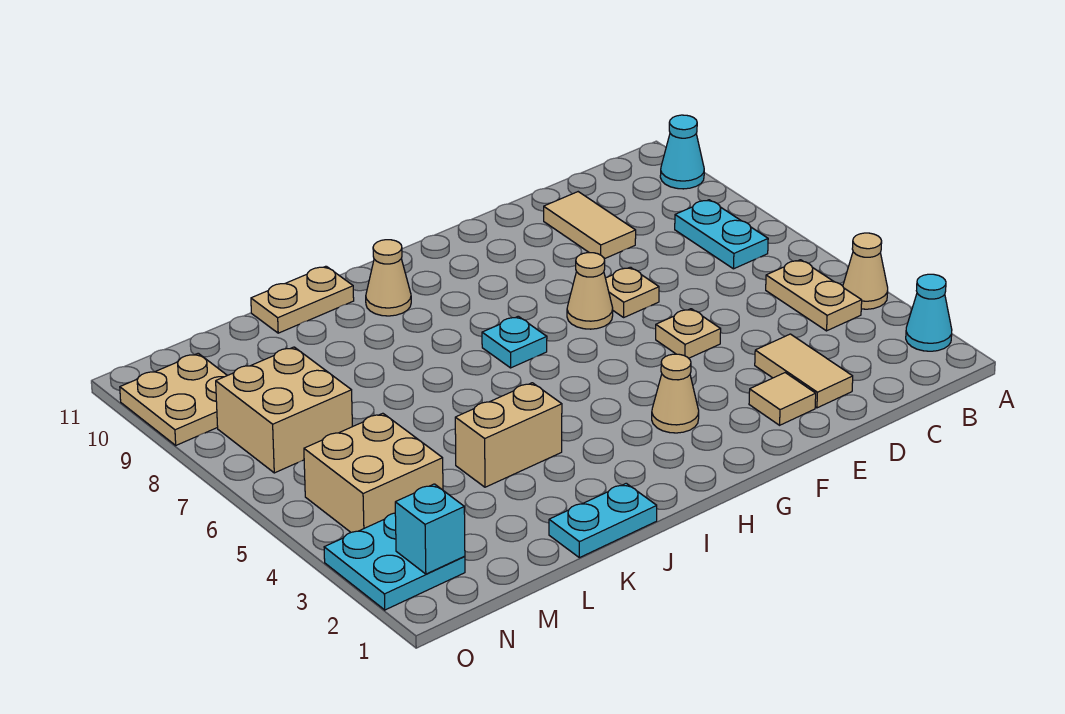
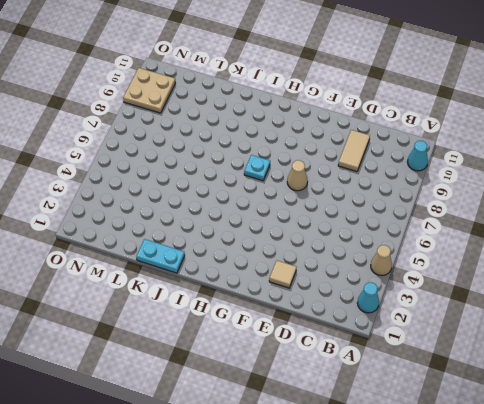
none -> tan plate B4:B5 level 1
none -> cyan plate B7:B8 level 1
none -> tan tile D2:D3 level 1

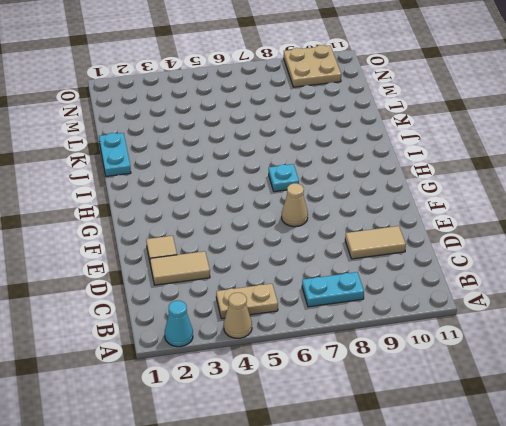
none -> cyan cone A10 level 1
none -> tan plate E5 level 1
none -> tan plate E7 level 1

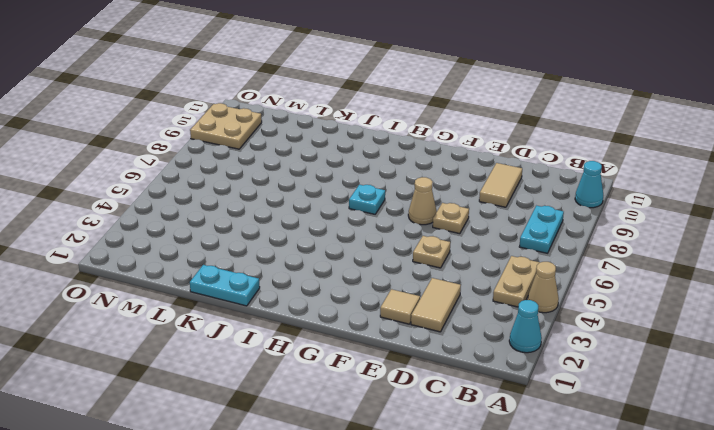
none -> tan cone G3 level 1
none -> tan cone I10 level 1
none -> tan brick J4:K4 level 1

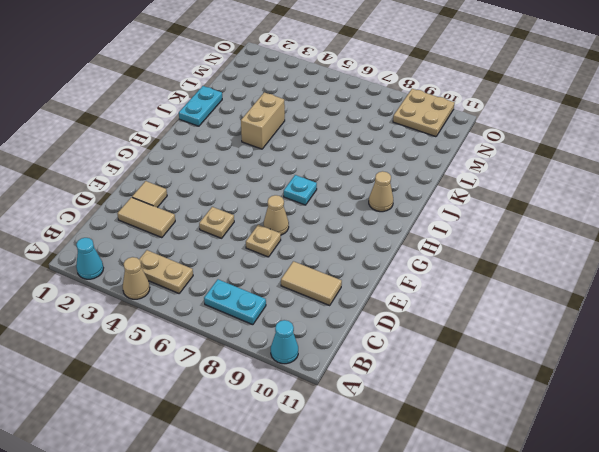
none -> tan cone G3 level 1
none -> tan plate J11:K11 level 1
none -> tan brick M4:N5 level 1

